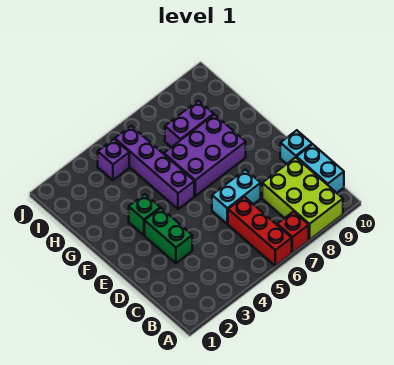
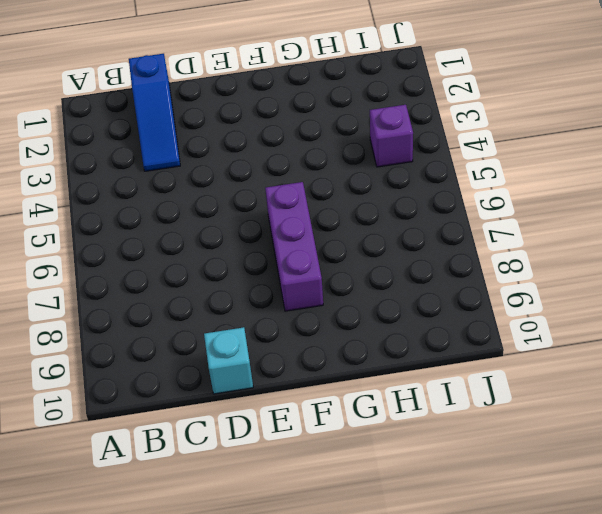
blue slope C1:C3 level 1 top 1 -> none
purple brick F6:F8 level 1 -> purple brick F6:G8 level 1
none -> red brick A6:C6 level 1
none -> red brick A7 level 1
none -> lime brick A8:C9 level 1

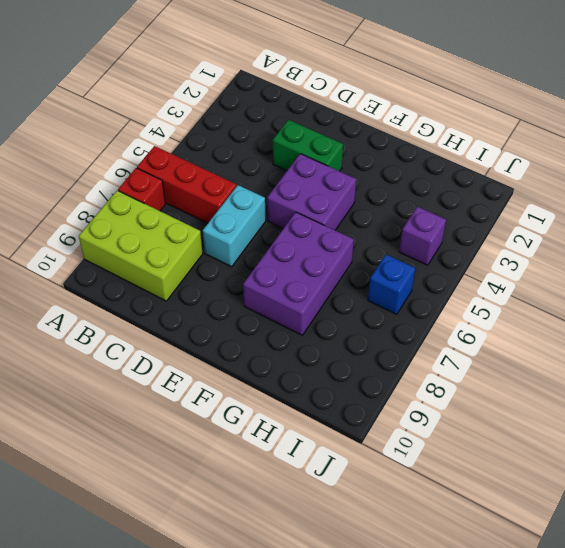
purple brick E4:F5 level 1 -> purple brick F5:I5 level 1
blue brick I6 level 1 -> none
none -> cyan brick B10:C10 level 1
none -> cyan brick D10 level 1
none -> green brick F3 level 1

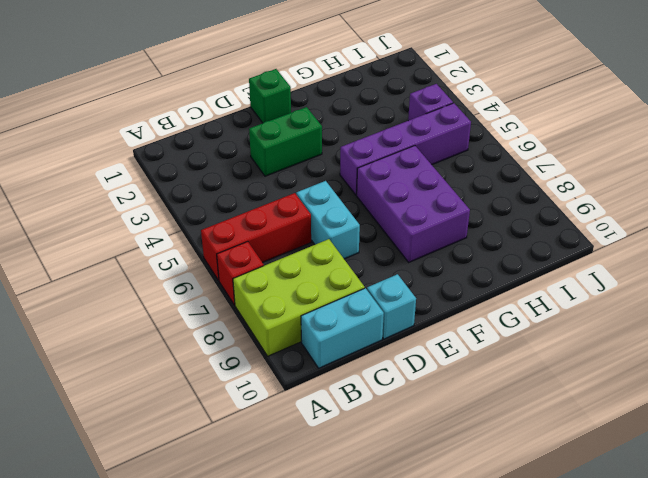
green brick E1 level 1 -> green brick F3 level 1
none -> purple brick H7:H8 level 1

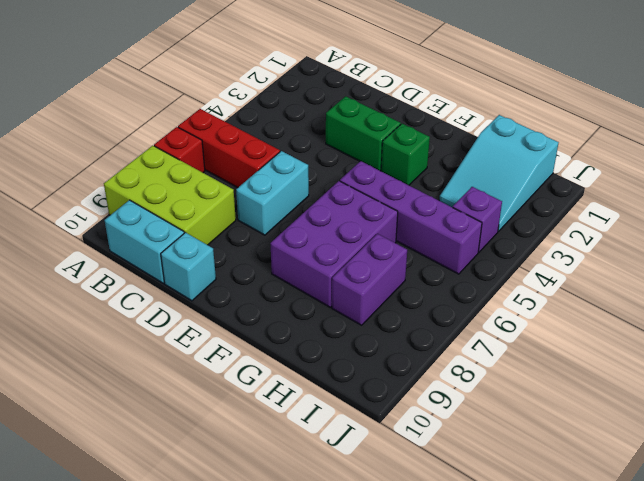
cyan slope H1:I3 level 1 top 1 -> none

